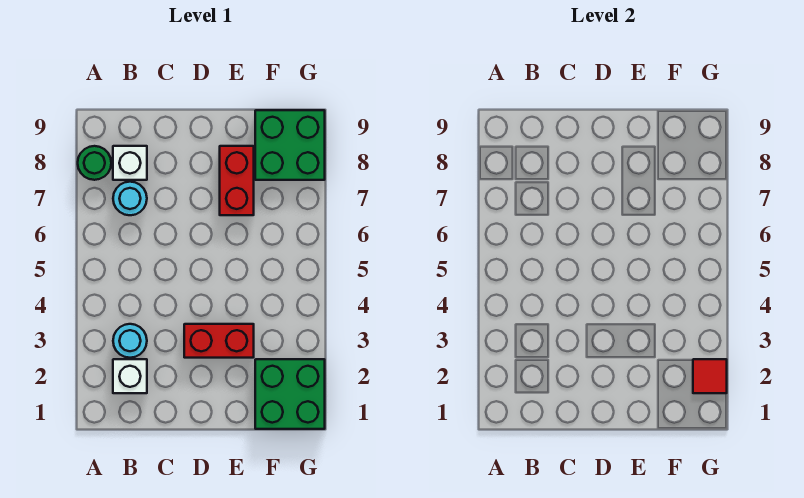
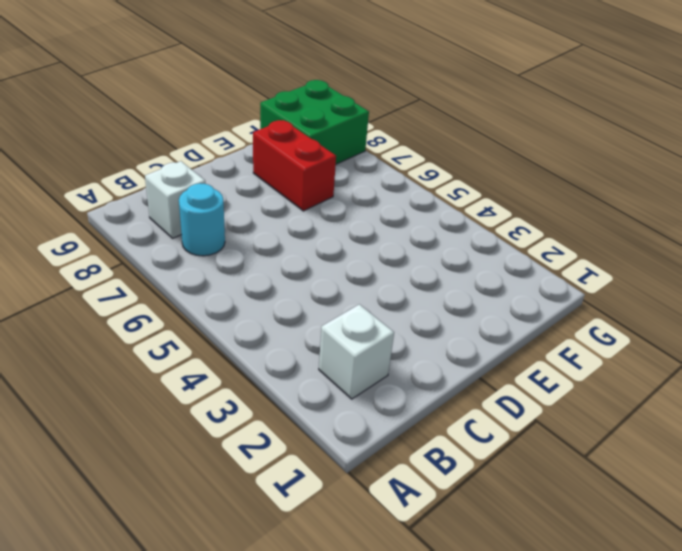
none -> green round brick A8 level 1
none -> cyan round brick B3 level 1

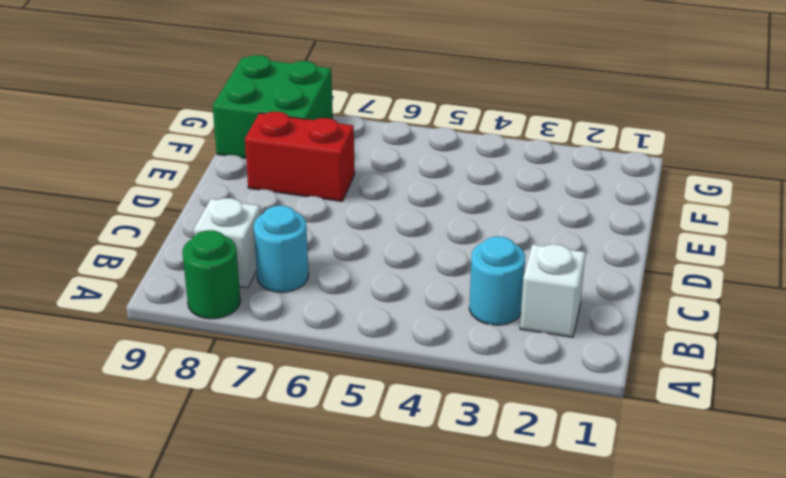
none -> red brick D3:E3 level 1
none -> green brick F1:G2 level 1

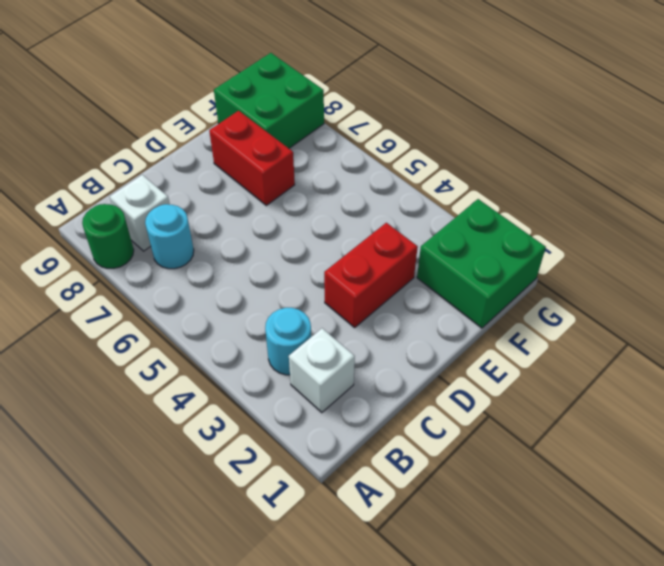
none -> red tile G2 level 2

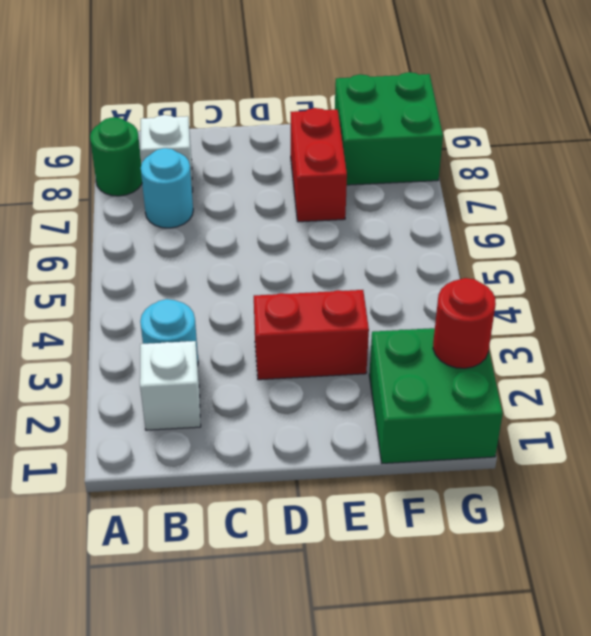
red round brick G2 level 2 -> red tile G2 level 2

